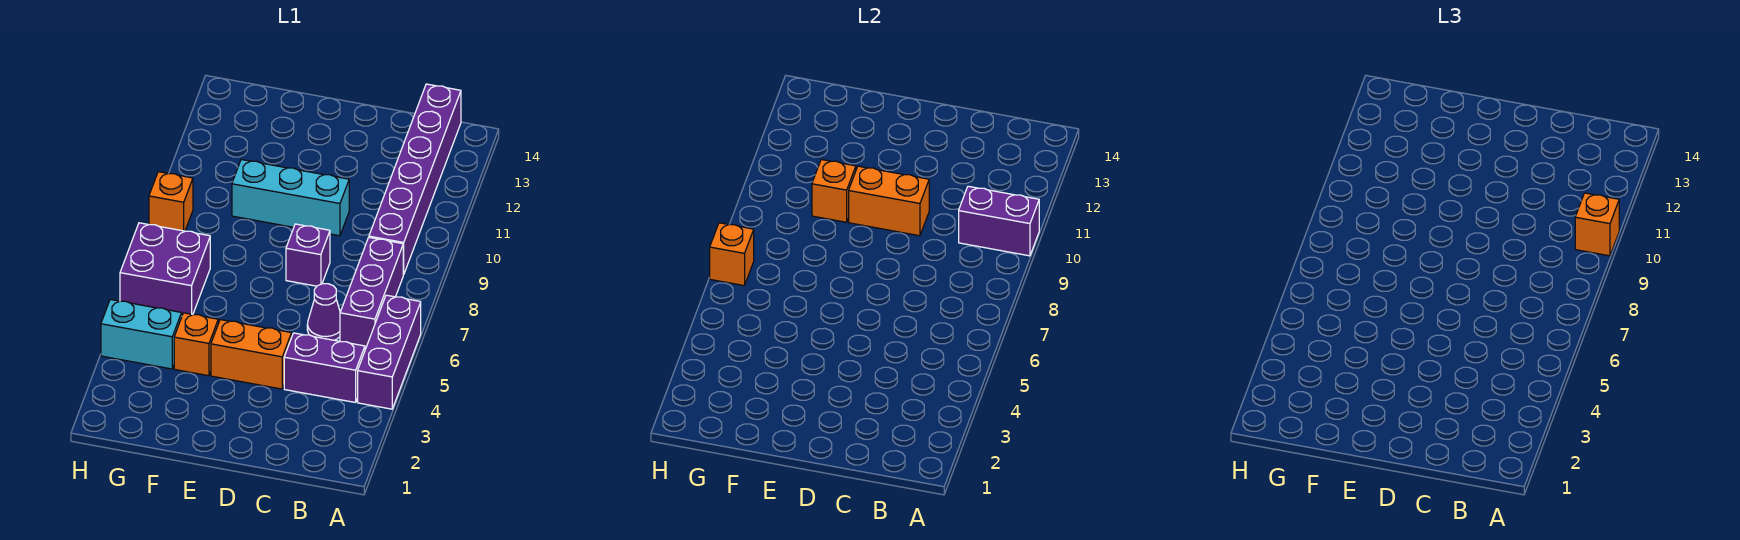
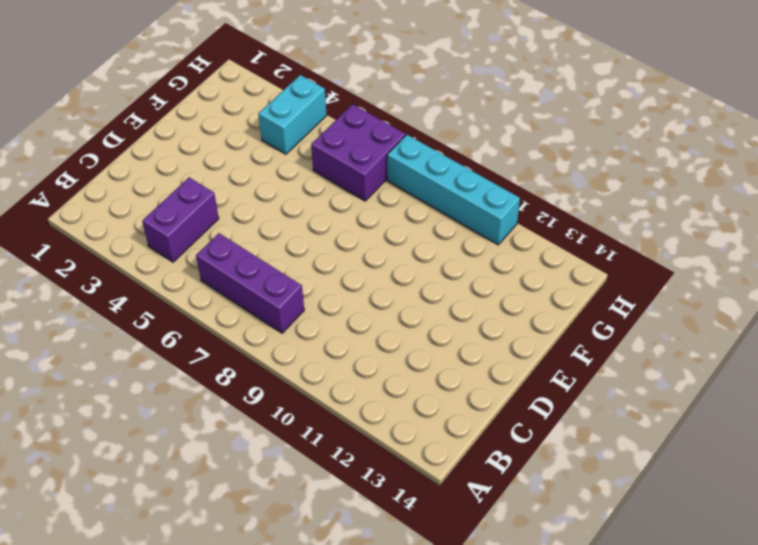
cyan brick H8:H11 level 1 -> orange brick H9 level 1
none -> purple brick A4:A6 level 1
none -> purple brick B9:B14 level 1
none -> purple cone C6 level 1

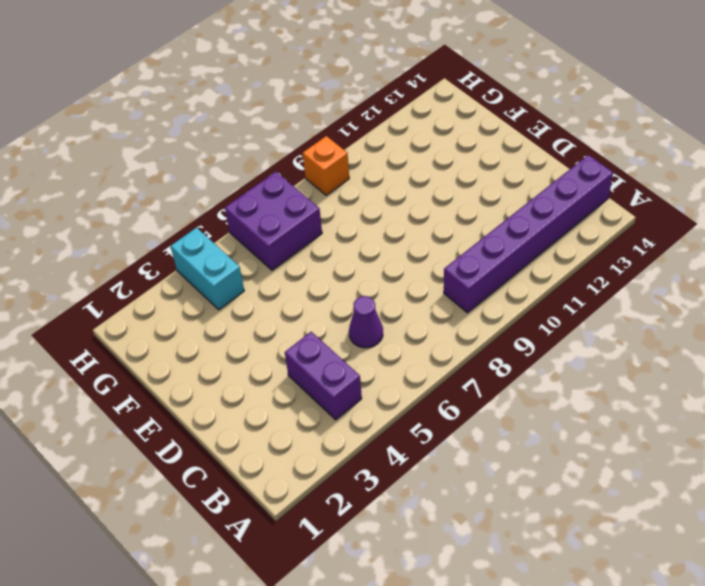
none -> purple brick A4:A6 level 1
none -> purple brick B6:B8 level 1
none -> orange brick D4:E4 level 1

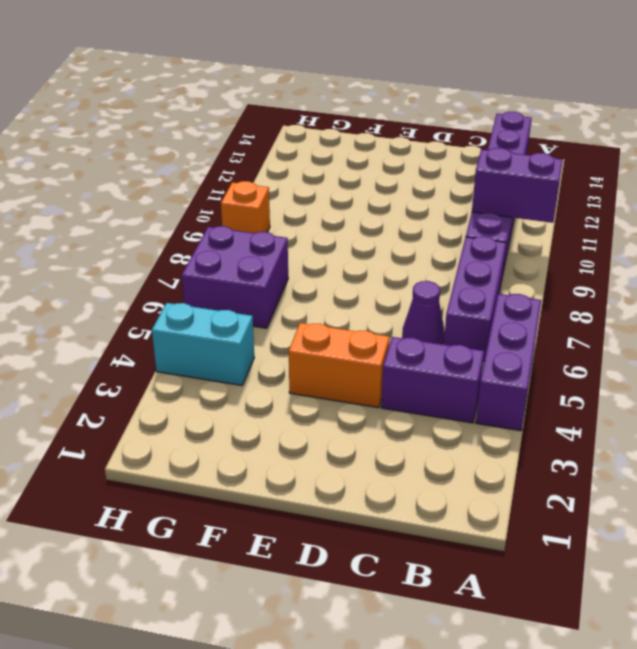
none -> purple brick D8 level 1
none -> cyan brick D10:F10 level 1
none -> orange brick F4 level 1

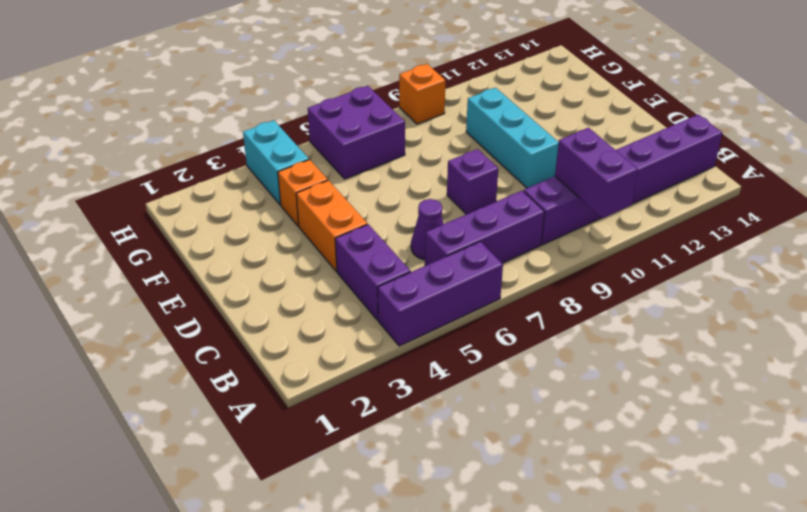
none -> orange brick D10:E10 level 2
none -> orange brick F10 level 2
none -> orange brick H7 level 2

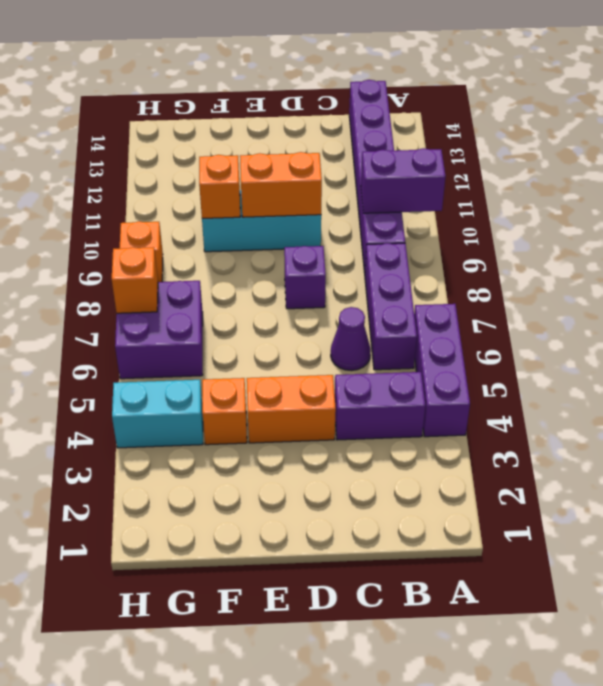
none -> orange brick A10 level 3

